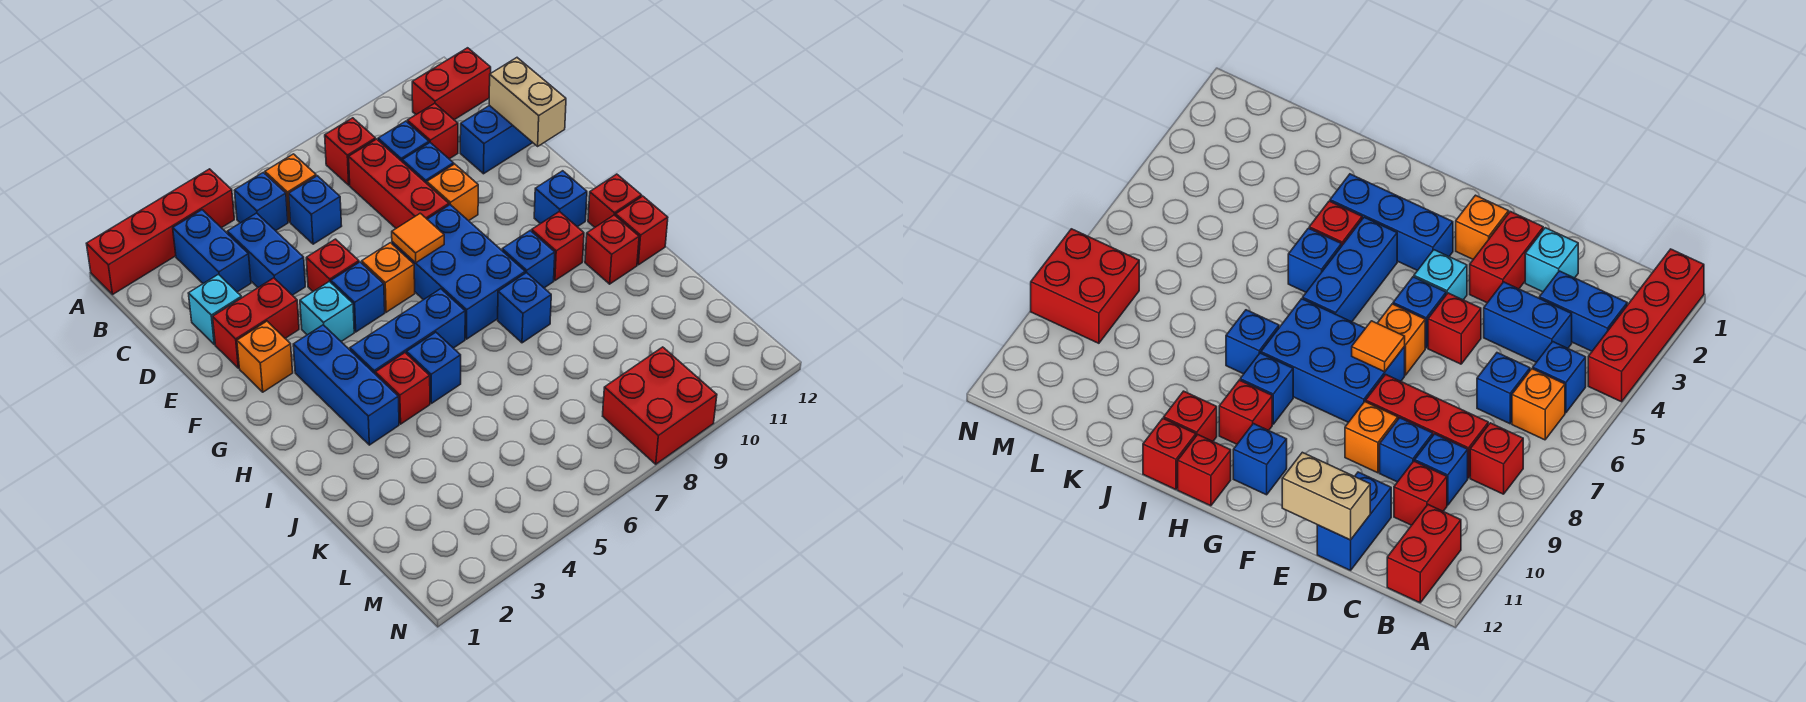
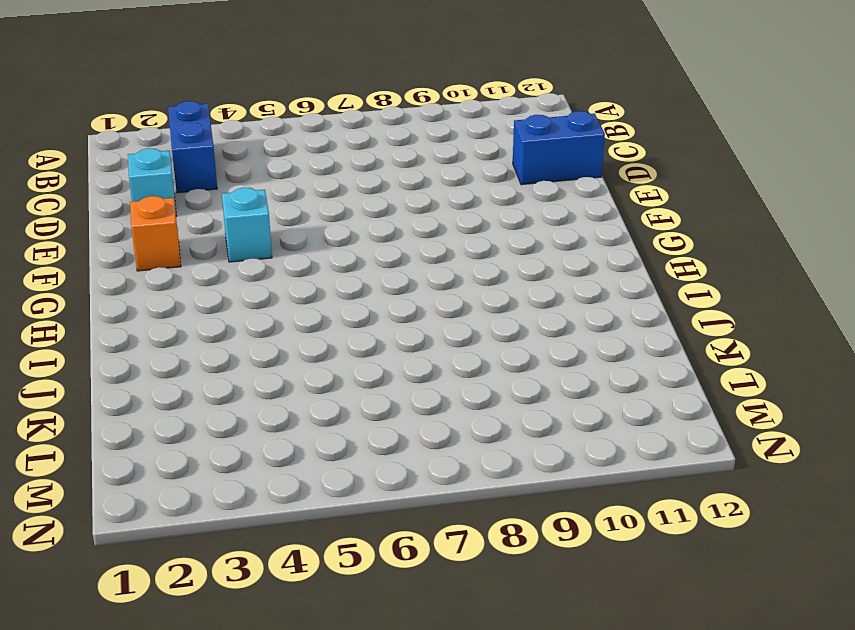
none -> red brick A1:A4 level 1
none -> blue brick B5 level 1
none -> orange brick B6 level 1
none -> red brick B8 level 1

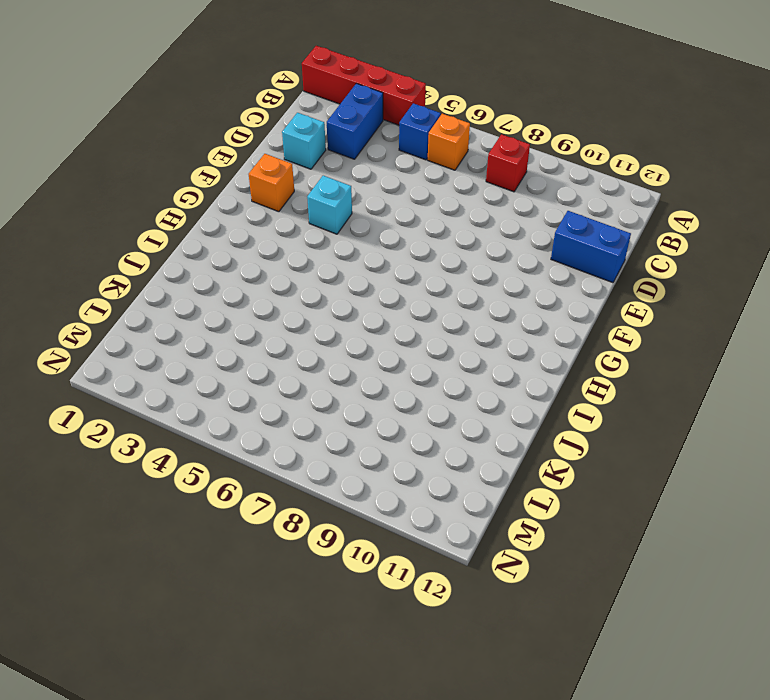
none -> red brick B11:B12 level 1
none -> blue brick C4:D4 level 1
none -> blue brick C6 level 1
none -> red brick C8:E8 level 1

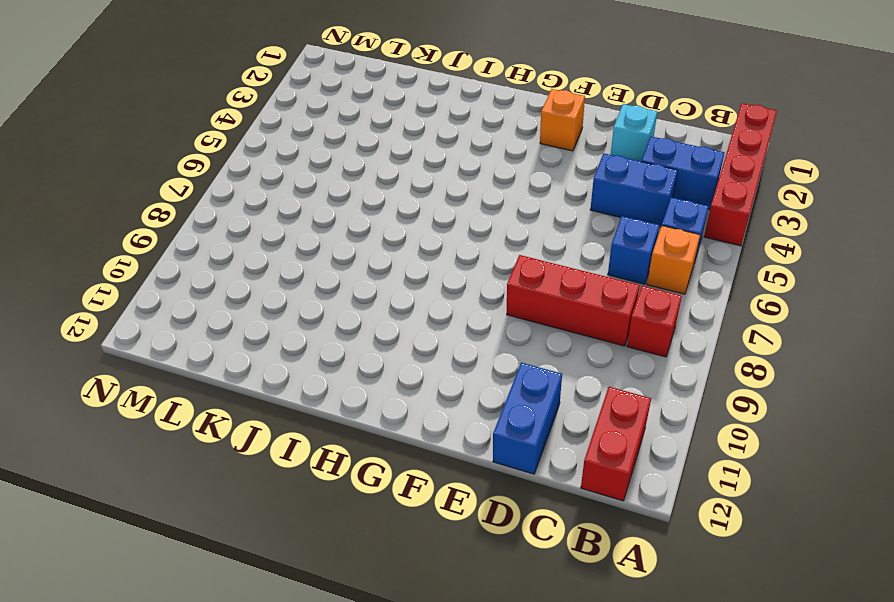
none -> blue brick C9 level 1
none -> red brick C10 level 1
none -> blue brick D9 level 1
none -> red brick E2:E3 level 1

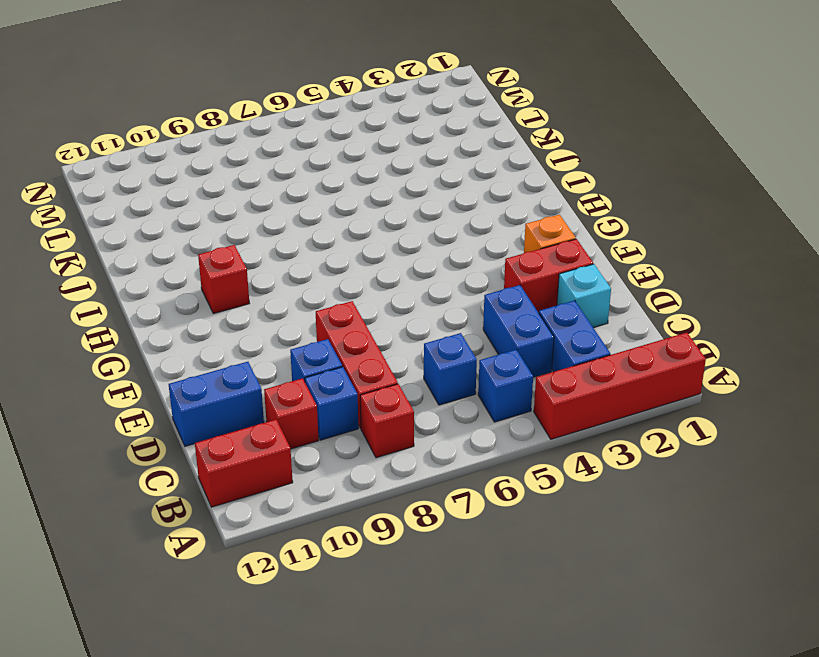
none -> orange brick B6 level 1
none -> red brick E5 level 1
none -> orange brick E9 level 1
none -> cyan brick F4 level 1

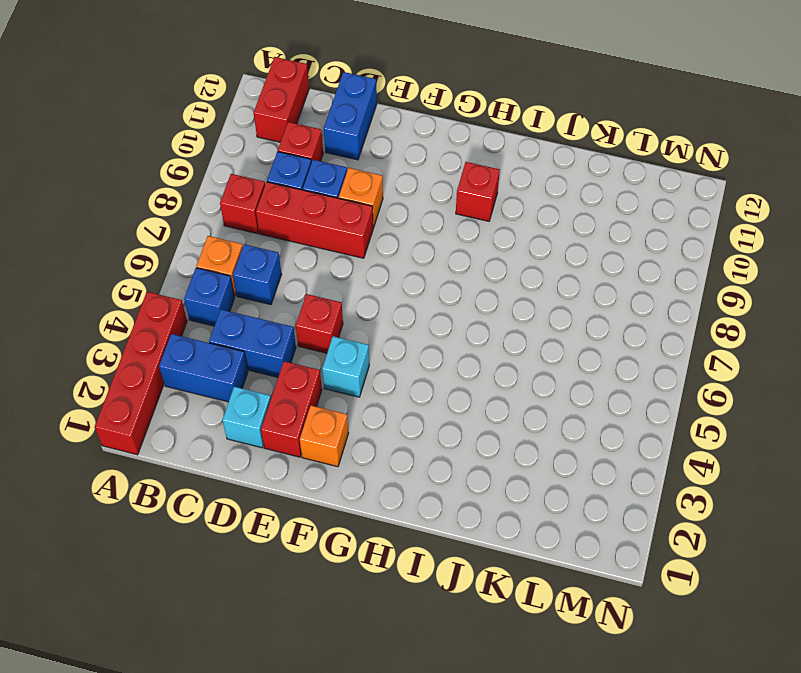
none -> blue brick F5 level 1
none -> orange brick F6 level 1
none -> blue brick F7:H8 level 1
none -> blue brick G3:I3 level 1

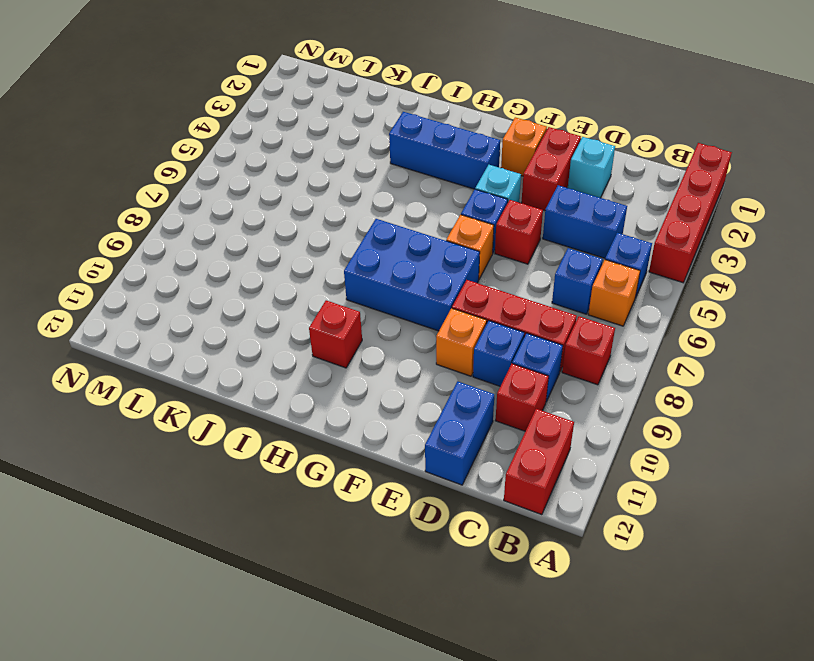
none -> blue brick B3:C3 level 1
none -> blue brick G11 level 1
none -> blue brick H4:H6 level 1
none -> blue brick H9 level 1

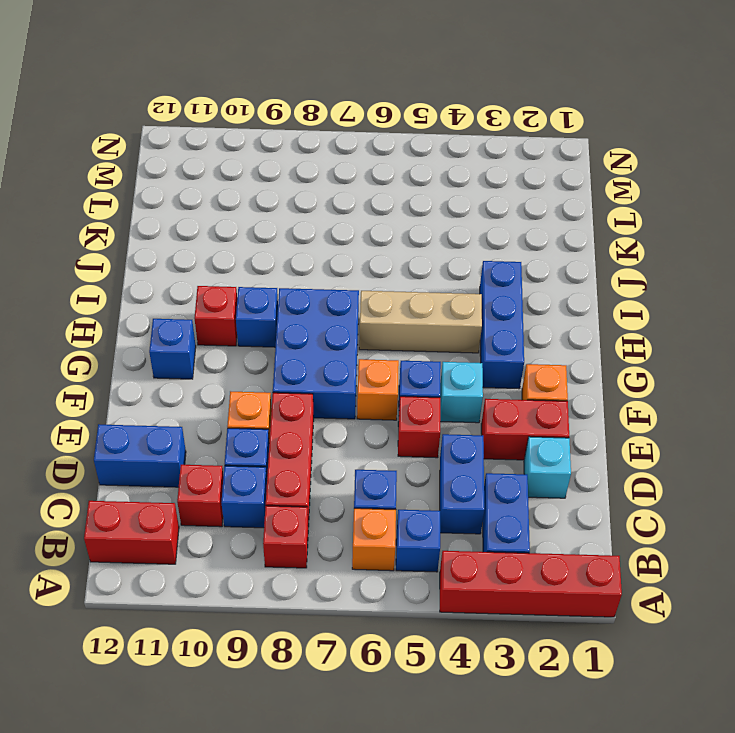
tan brick H4:H6 level 1 -> blue brick H4:H6 level 1
none -> red brick H12 level 1
none -> red brick I4 level 1
none -> blue brick I5 level 1
none -> blue brick I8 level 1

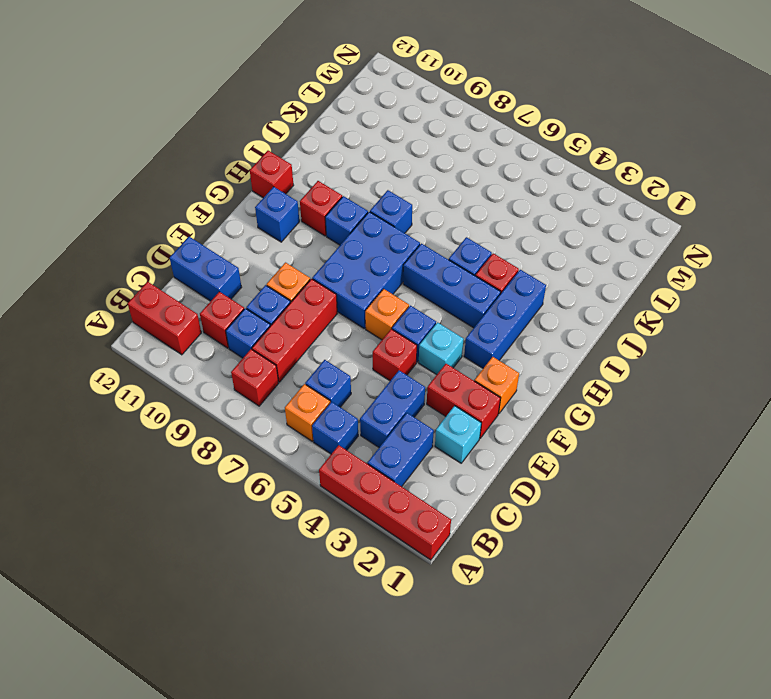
none -> red brick I11 level 1
none -> red brick I12 level 1
none -> red brick M8:N9 level 1
none -> tan brick D12:E12 level 2

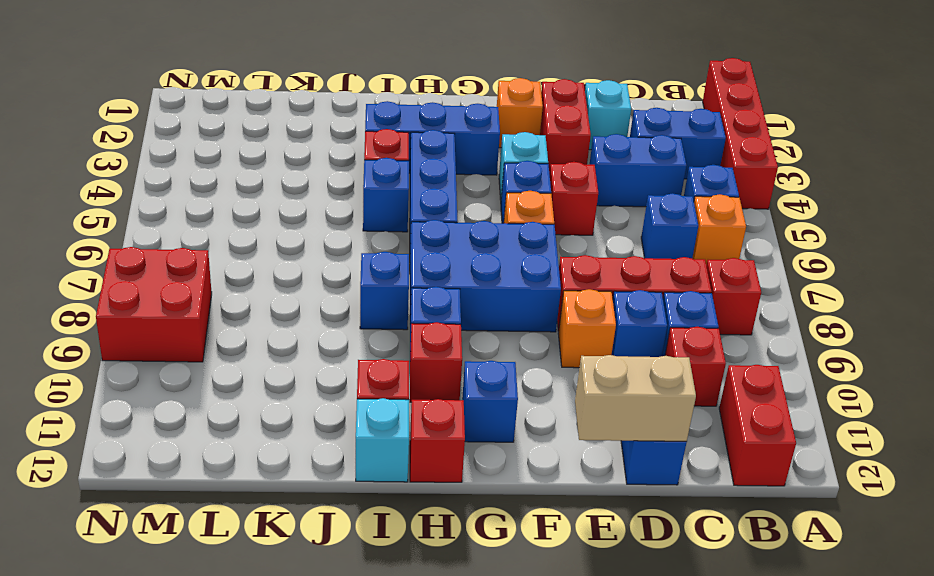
cyan brick I12 level 1 -> red brick I12 level 1
none -> orange tile F7 level 2

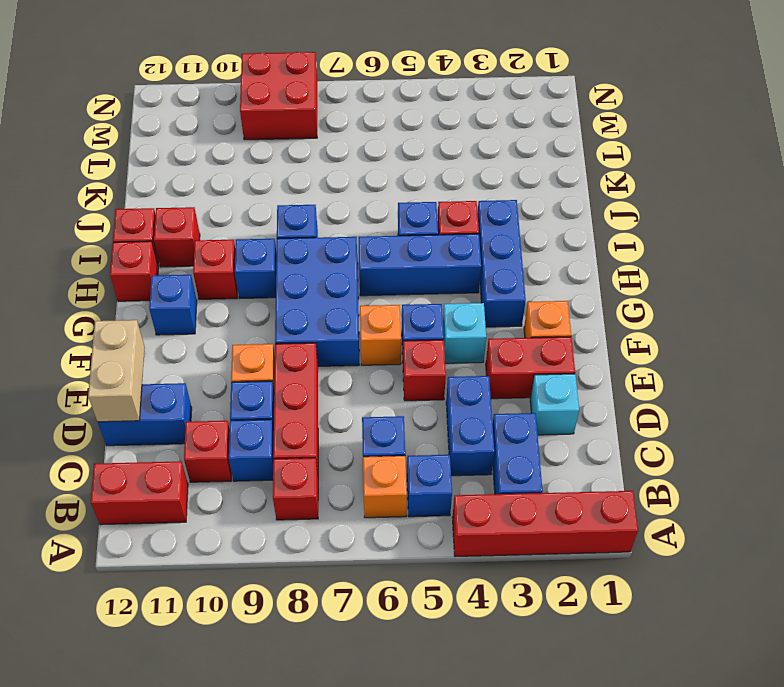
none -> orange tile F7 level 2

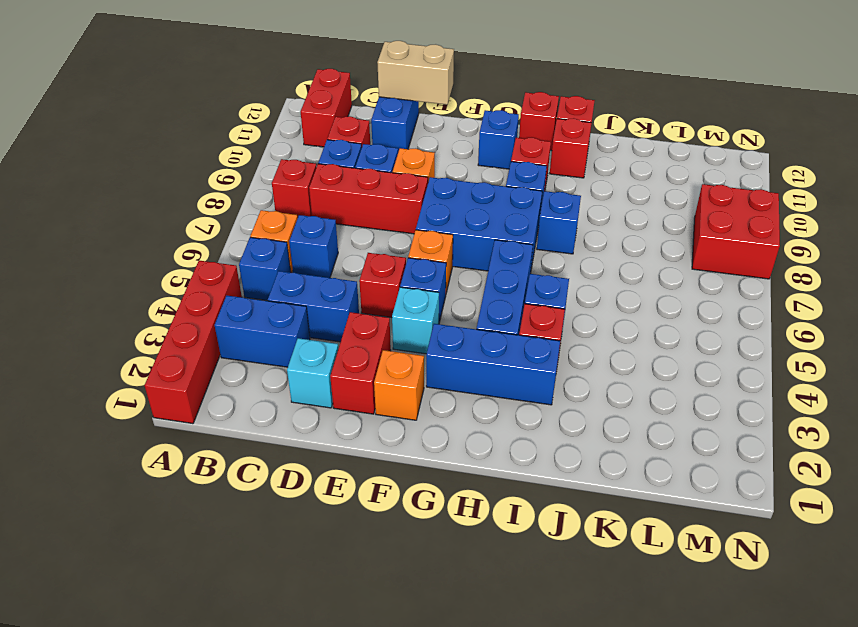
none -> orange tile F7 level 2

